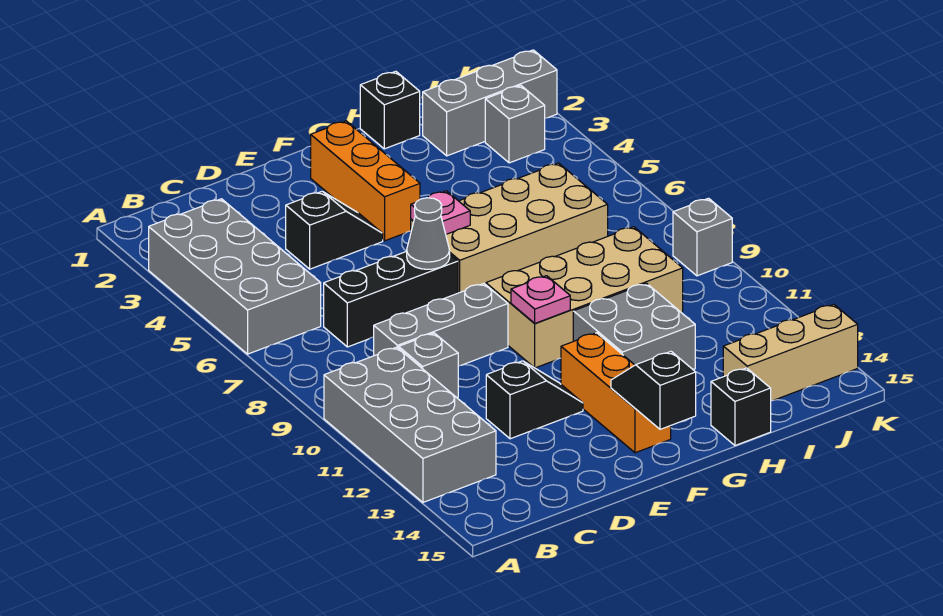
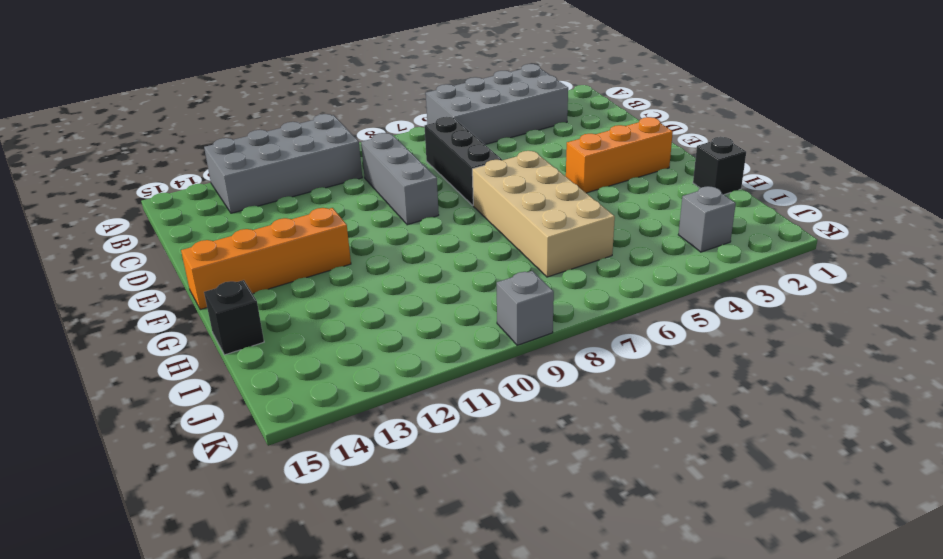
orange brick F12:F15 level 1 -> orange brick F12:F14 level 1
none -> grey brick C10 level 1
none -> black slope D4:E4 level 1 top D
none -> black slope D12:E12 level 1 top D

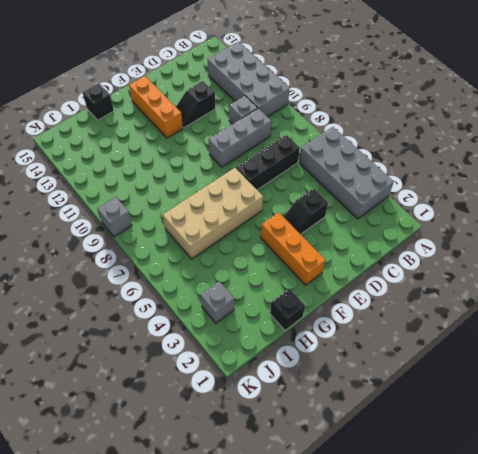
none -> tan brick F9:I10 level 1
none -> grey brick G11:H12 level 1
none -> grey brick I2:K2 level 1

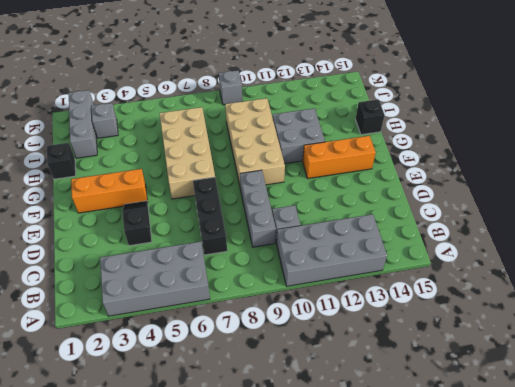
none -> black slope D12:E12 level 1 top D
none -> tan brick I14:K14 level 1
none -> grey cone E7 level 2

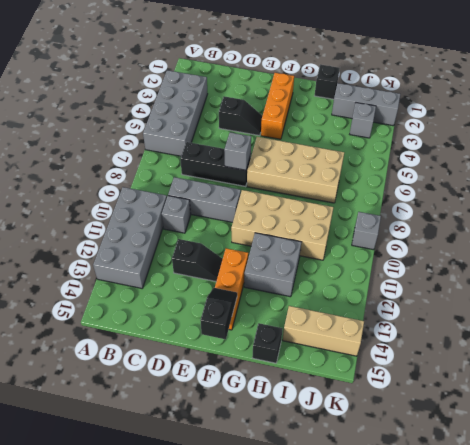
grey brick E7 level 2 -> grey cone E7 level 2
none -> pink plate F6 level 2
none -> pink plate F10 level 2

